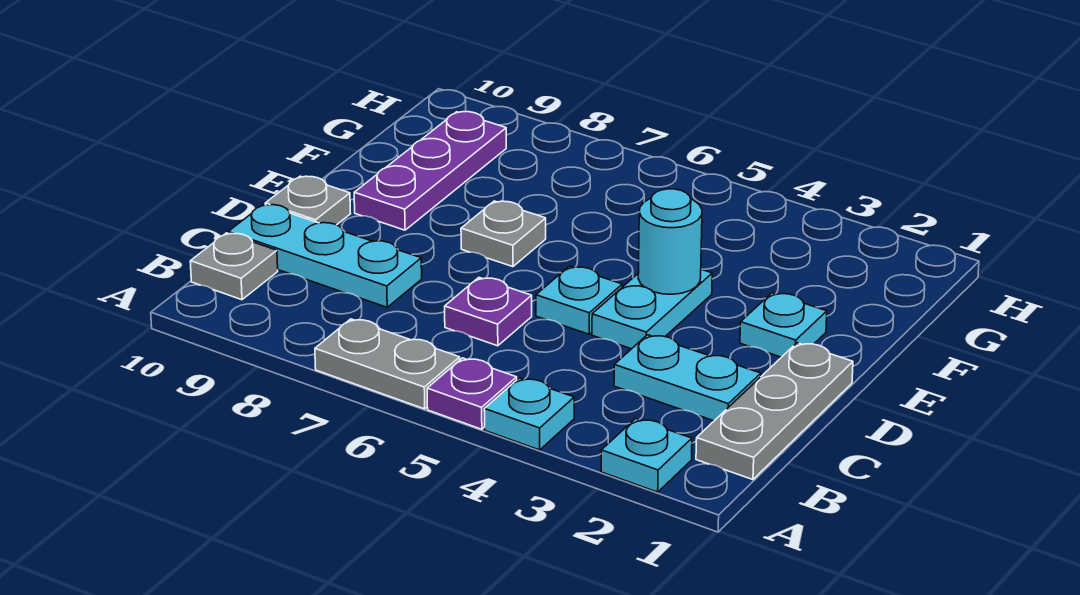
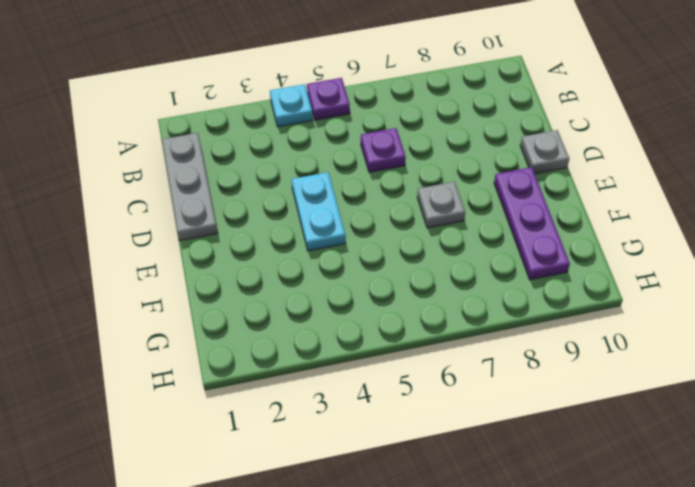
none -> cyan plate A2 level 1
none -> grey plate A6:A7 level 1
none -> grey plate B10 level 1

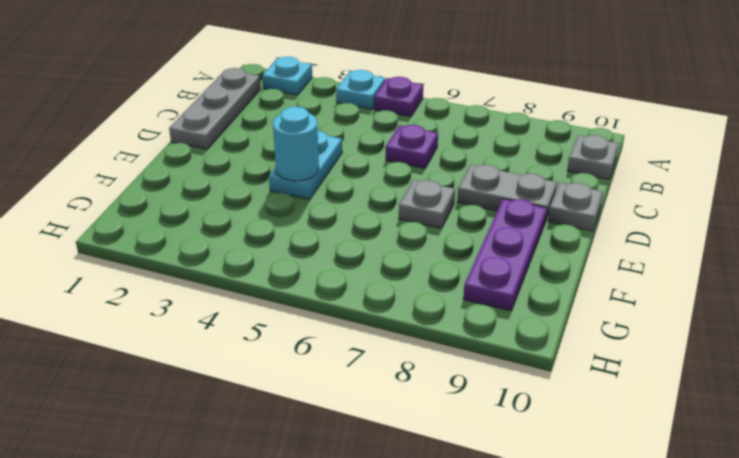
grey plate D8:D9 level 1 -> grey plate A6:A7 level 1
none -> cyan plate C2:C3 level 1
none -> cyan plate C8:C10 level 1
none -> cyan plate D5 level 1

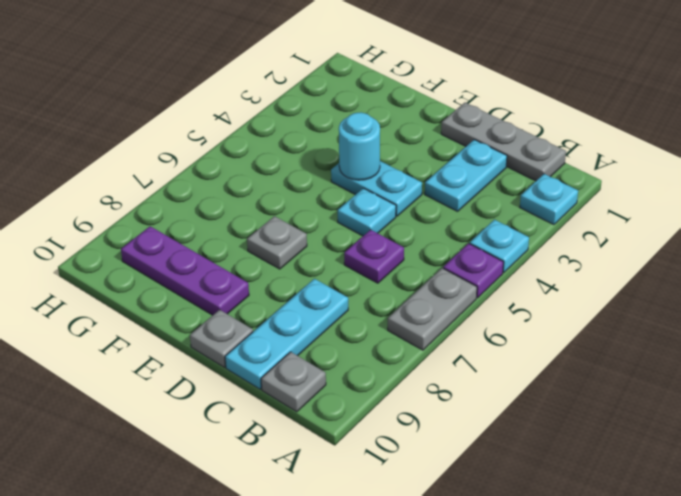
none -> cyan plate E2 level 1

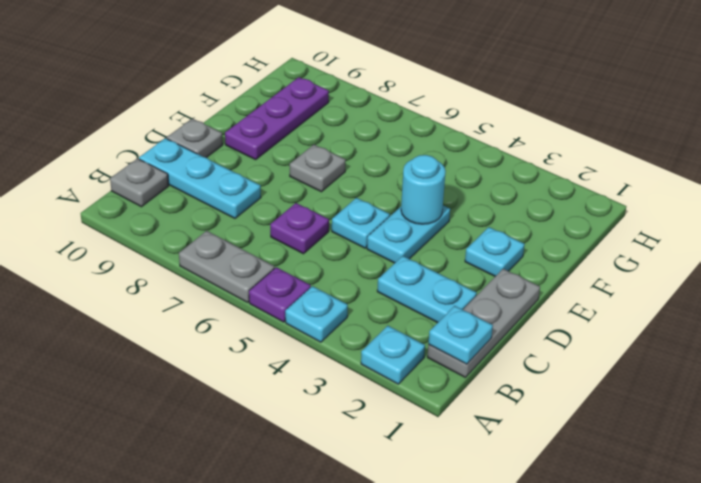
cyan plate B1 level 2 -> none

